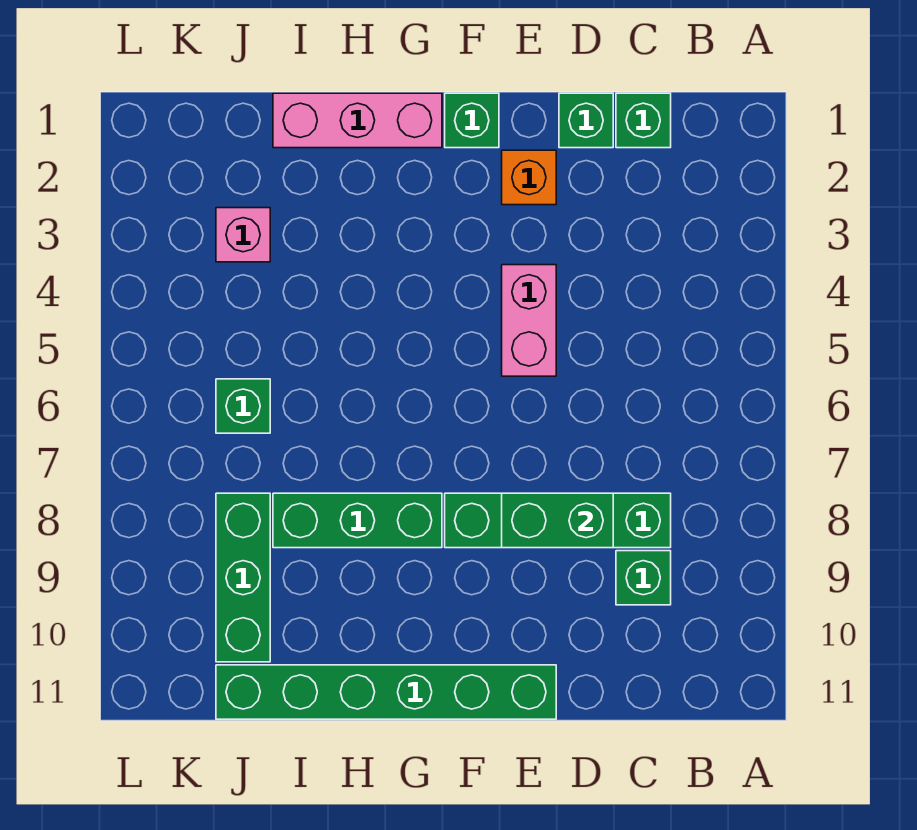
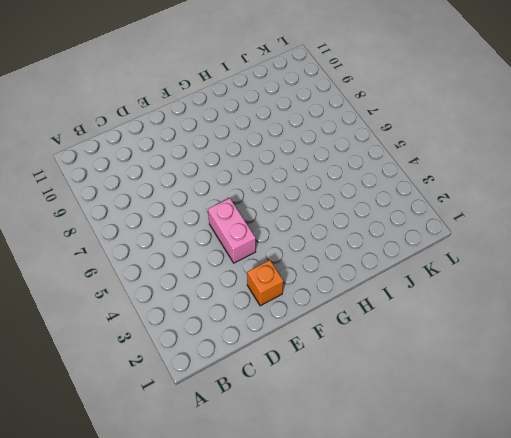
none -> green brick C1 level 1
none -> green brick C8:F8 level 1
none -> green brick C9 level 1

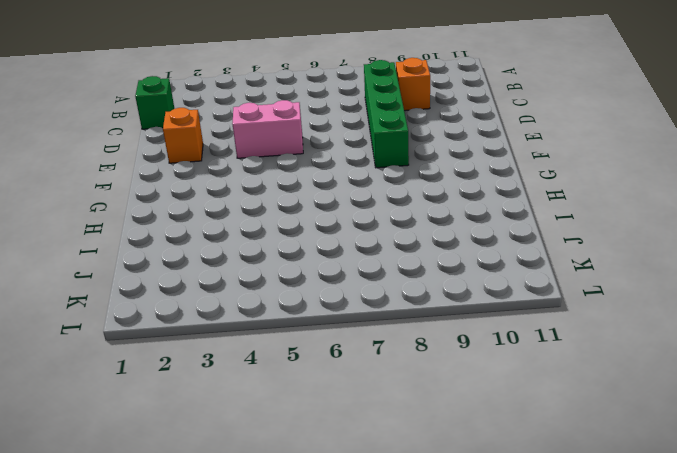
orange brick C9 level 1 -> green brick C9 level 1
none -> green brick D1 level 1
none -> green brick E11:J11 level 1
none -> green brick F1 level 1

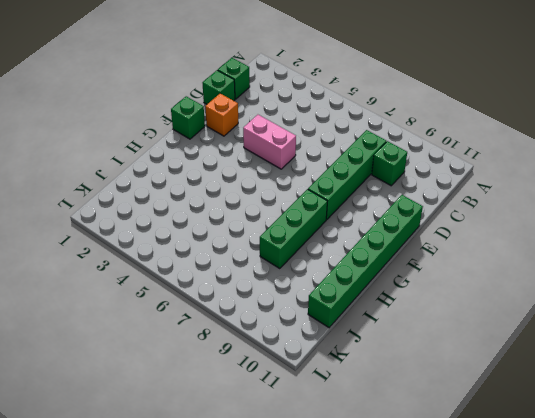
none -> pink brick G1:I1 level 1
none -> pink brick J3 level 1
none -> green brick J6 level 1

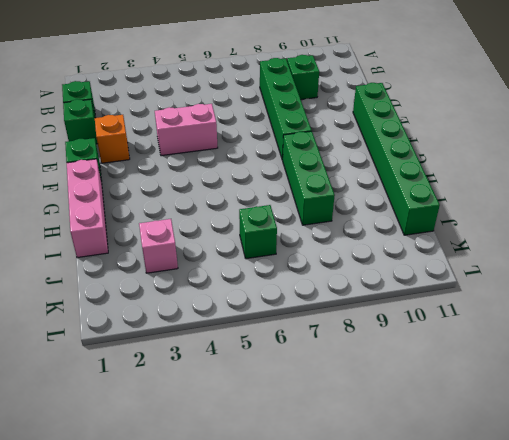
none -> green brick J8:J10 level 1
none -> green brick D8:E8 level 2

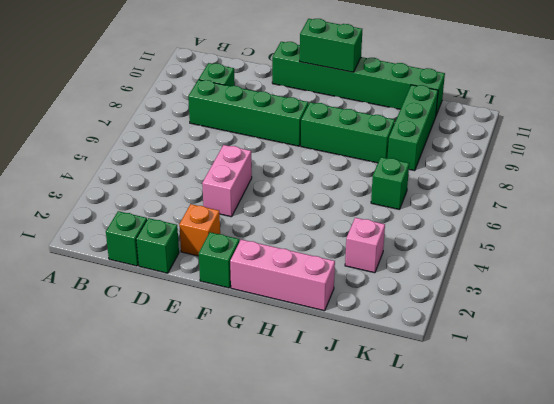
green brick F11:G11 level 2 -> green brick D8:E8 level 2

